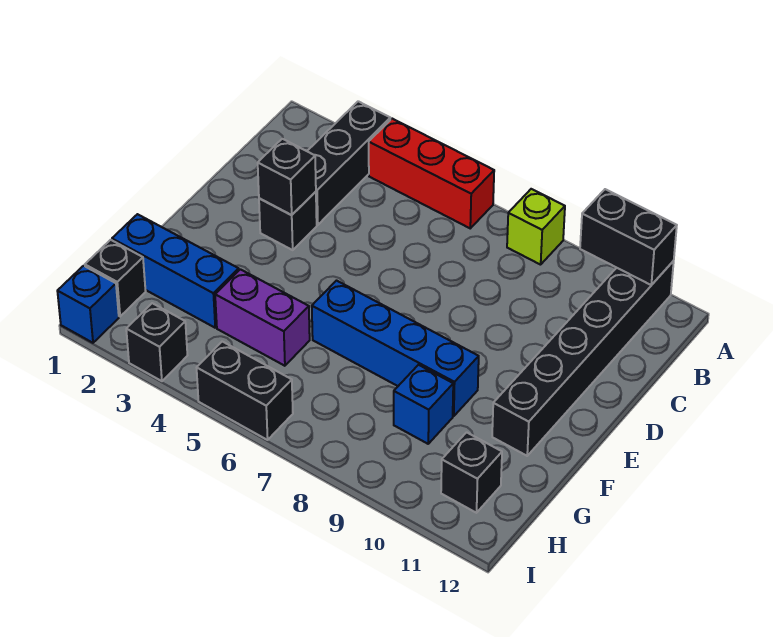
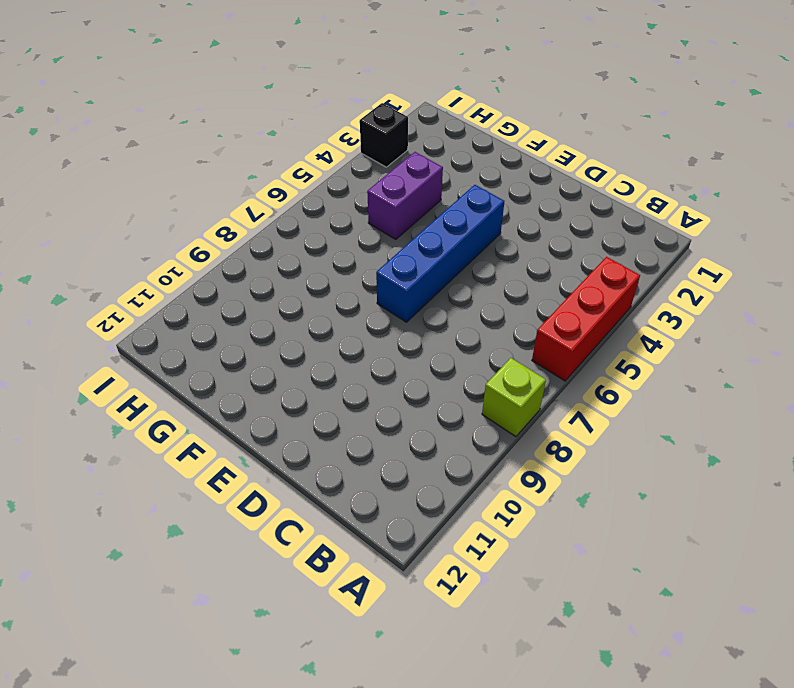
blue brick E4:E7 level 1 -> blue brick F6:F9 level 1
none -> black brick A3:C3 level 1
none -> black brick A11:F11 level 1
none -> black brick D3 level 1

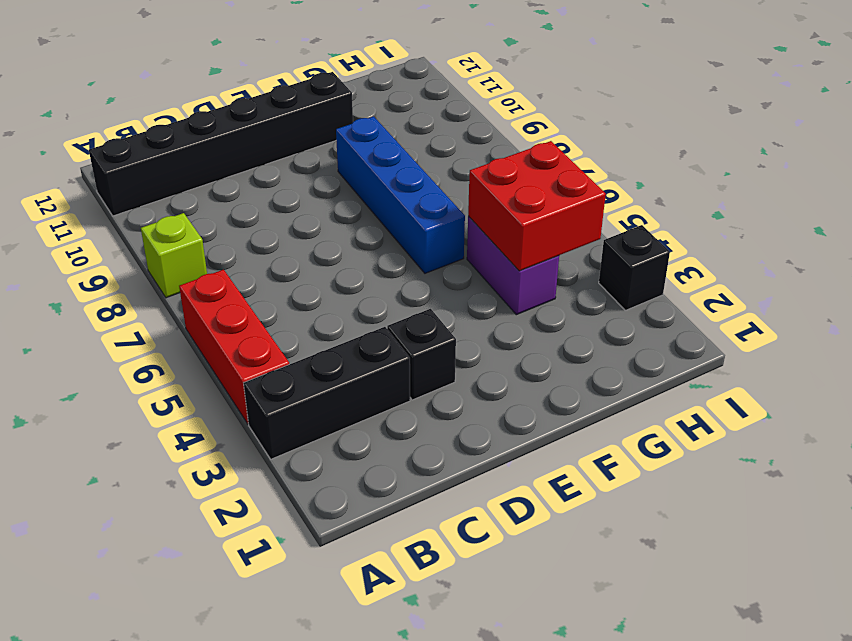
red brick G4:H5 level 2 -> none
none -> blue brick G1:G3 level 1
none -> blue brick G9 level 1
none -> black brick H1 level 1

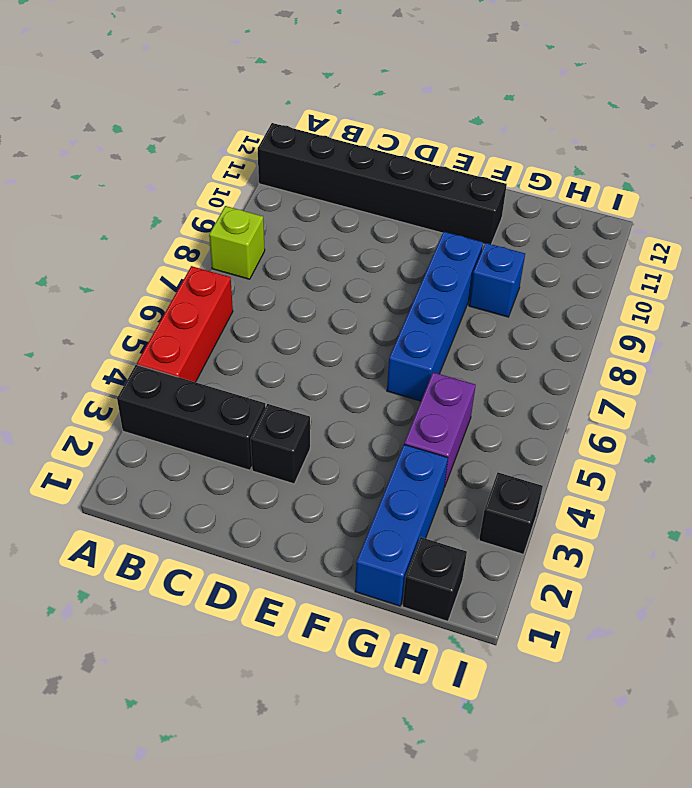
none -> black brick H11 level 1
none -> blue brick I1 level 1
none -> black brick I5:I6 level 1

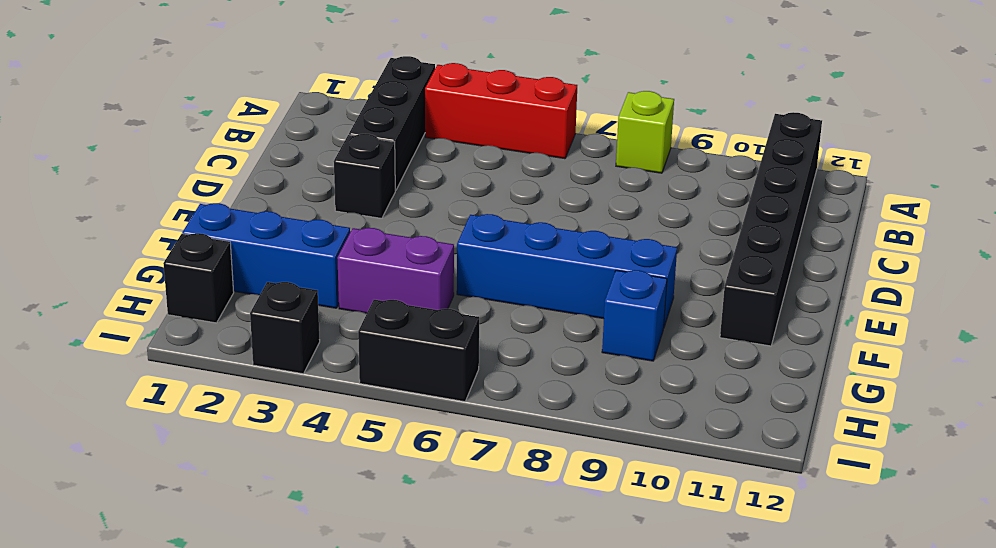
none -> black brick H11 level 1
none -> blue brick I1 level 1
none -> black brick A10:A11 level 2

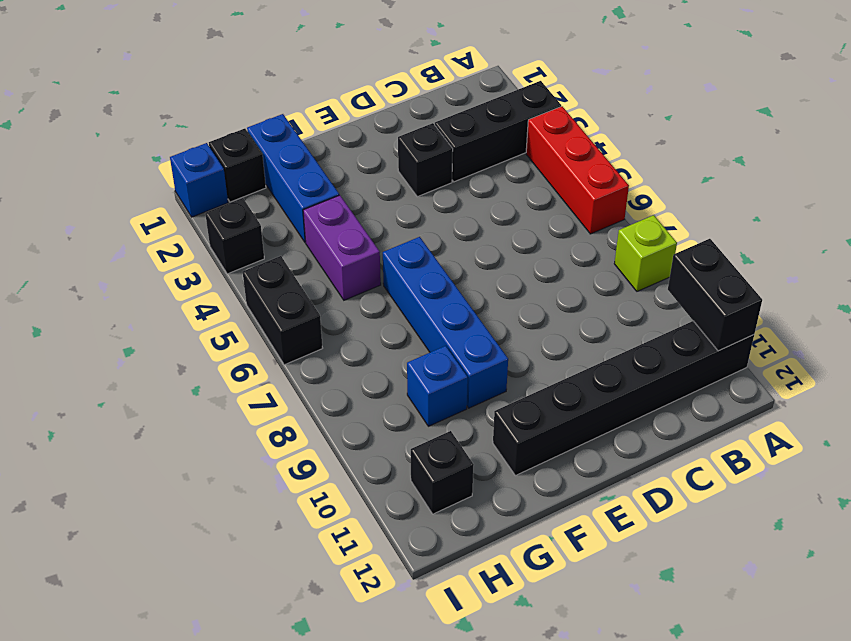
none -> black brick D3 level 2

